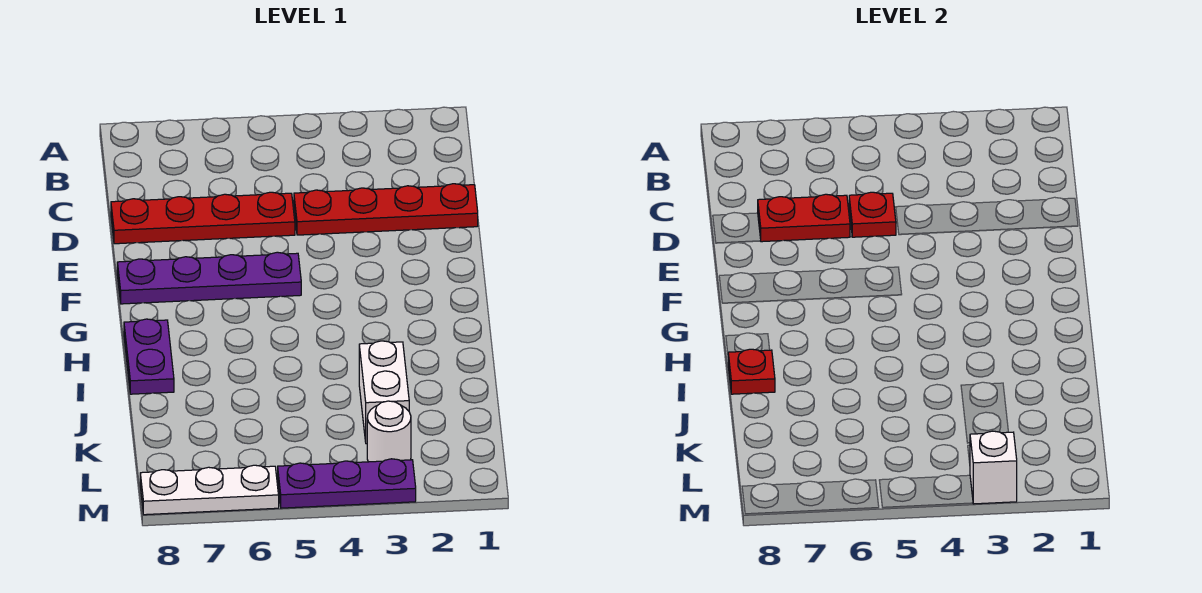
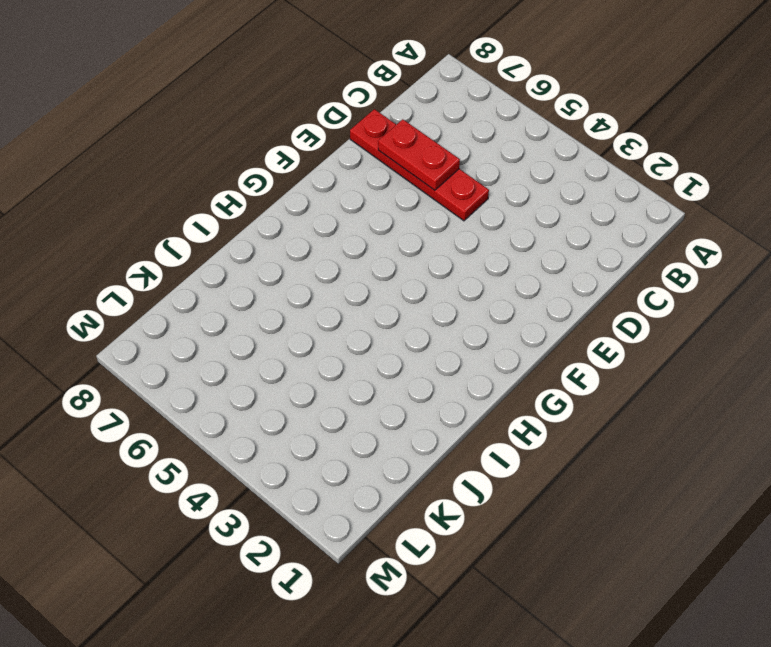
none -> red plate D1:D4 level 1
none -> purple plate F5:F8 level 1
none -> purple plate H8:I8 level 1

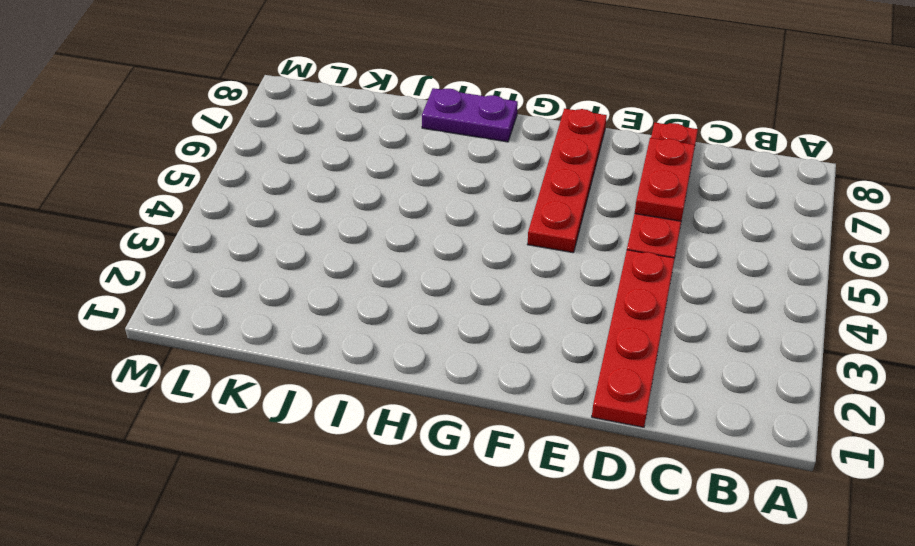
red plate F5:F8 level 1 -> purple plate F5:F8 level 1
none -> white brick J3:K3 level 1
none -> white round brick L3 level 1
none -> purple plate M3:M5 level 1

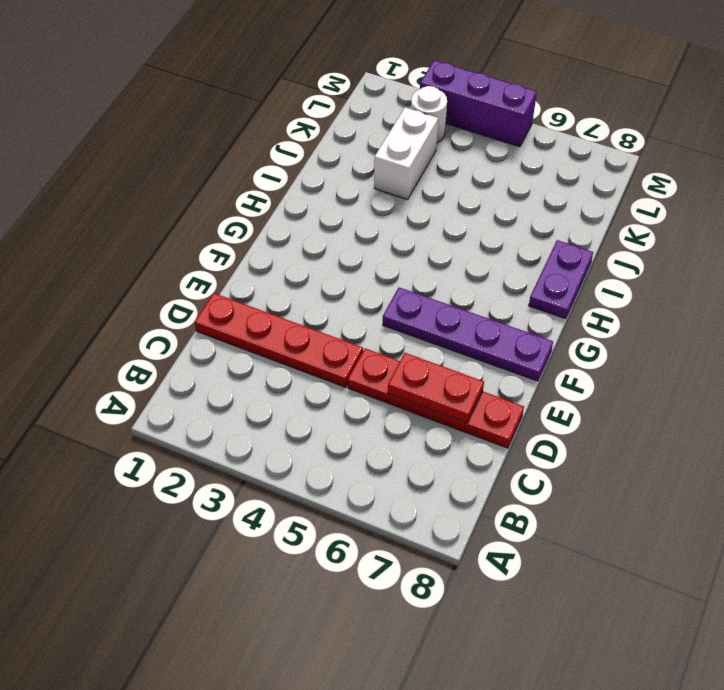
purple brick M3:M5 level 1 -> purple plate M3:M5 level 1
none -> white plate M6:M8 level 1
none -> red plate D5 level 2
none -> red plate I8 level 2

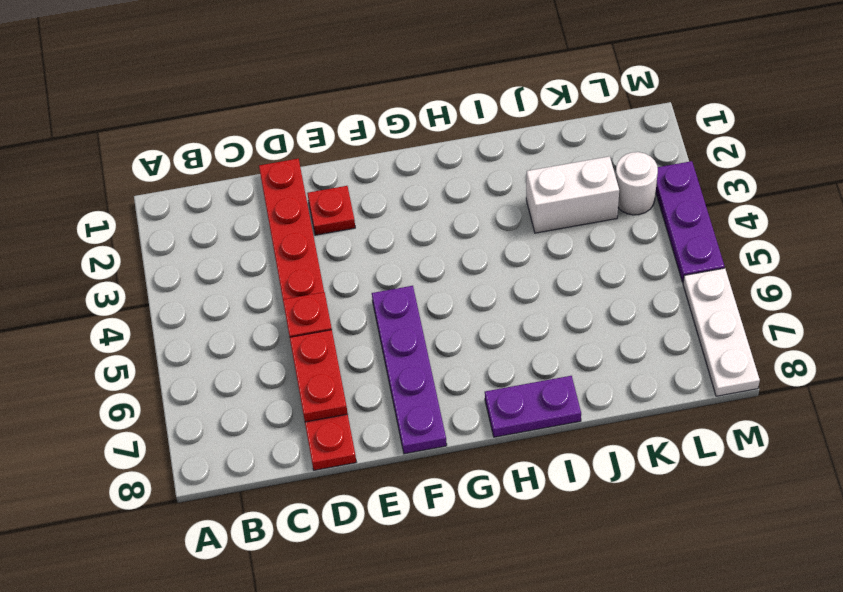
red plate E2 level 1 -> red plate I8 level 2
none -> white brick M3 level 2

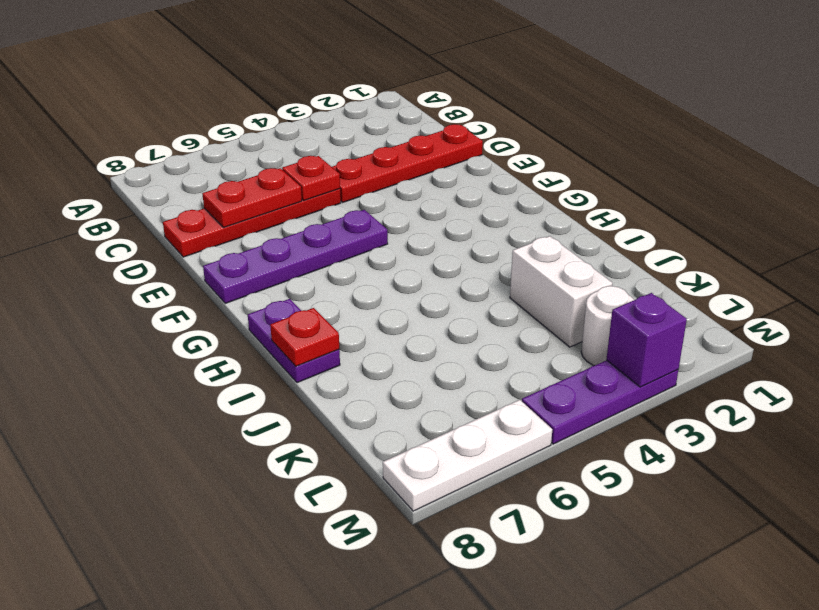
purple brick M3 level 2 -> white brick M3 level 2

